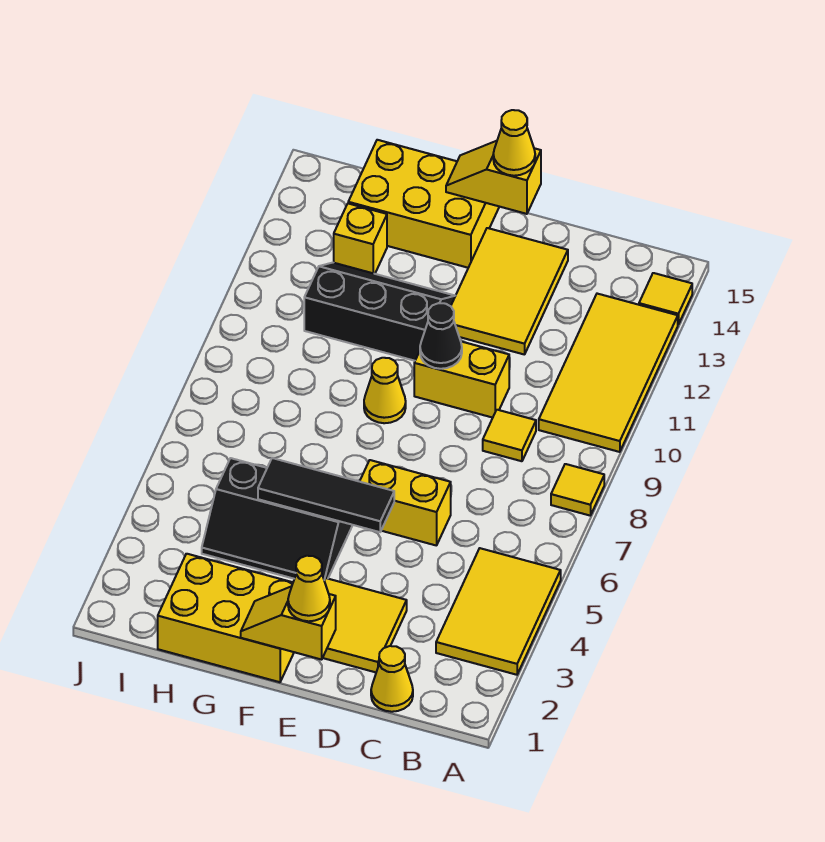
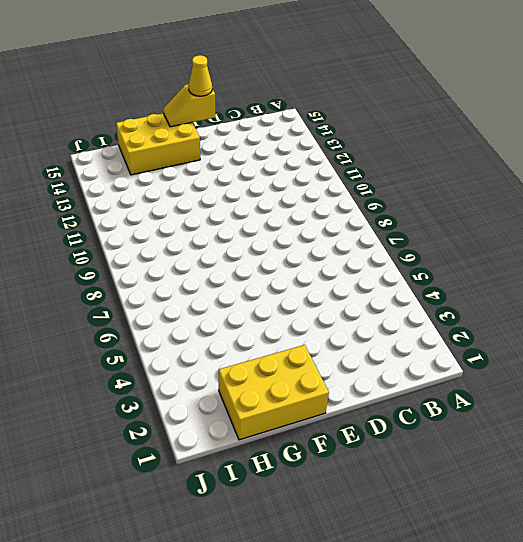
none -> yellow tile A3:B5 level 1
none -> yellow tile A8 level 1
none -> yellow tile A10:B13 level 1

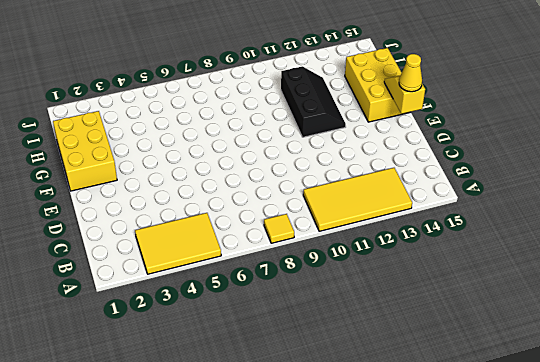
none -> yellow tile A14 level 1
none -> yellow cone C1 level 1
none -> yellow tile C9 level 1

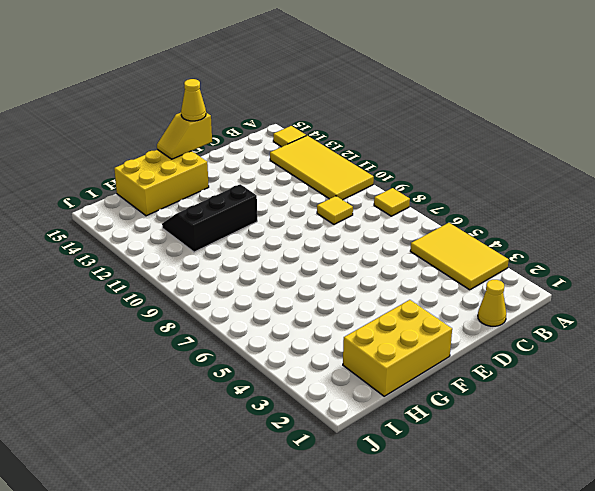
none -> yellow tile D2:E3 level 1
none -> yellow brick D6:E6 level 1
none -> yellow brick D10:E10 level 1

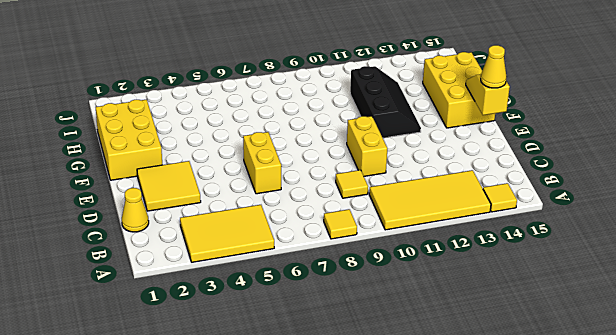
none -> yellow tile D12:E14 level 1
none -> black slope F4:H5 level 1 top 5
none -> yellow cone F9 level 1

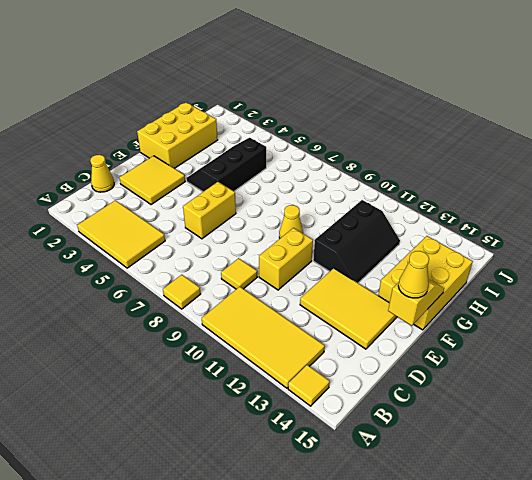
none -> yellow brick H13 level 1
none -> yellow slope E1:F1 level 2 top E
none -> black tile E5:G5 level 2

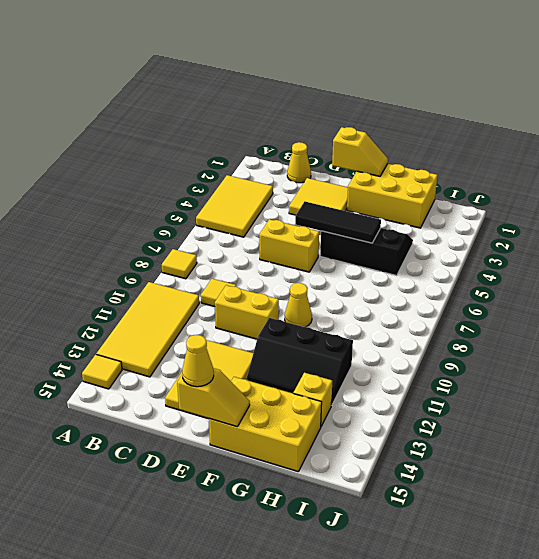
none -> black cone E10 level 2
none -> yellow cone E1 level 3

